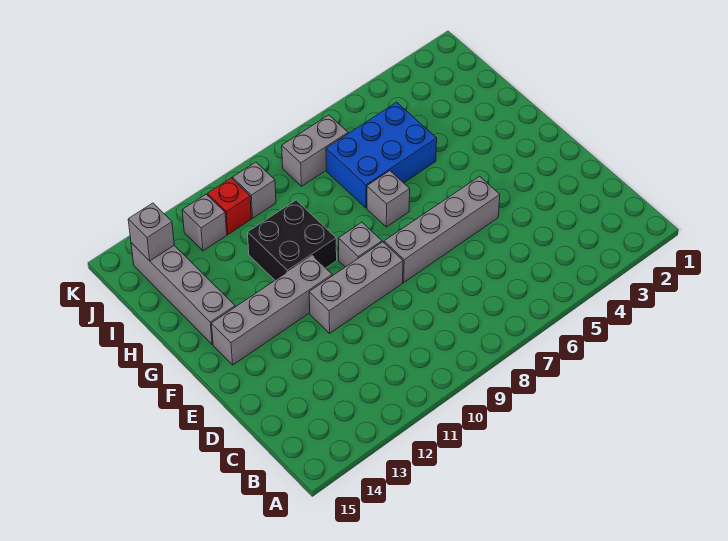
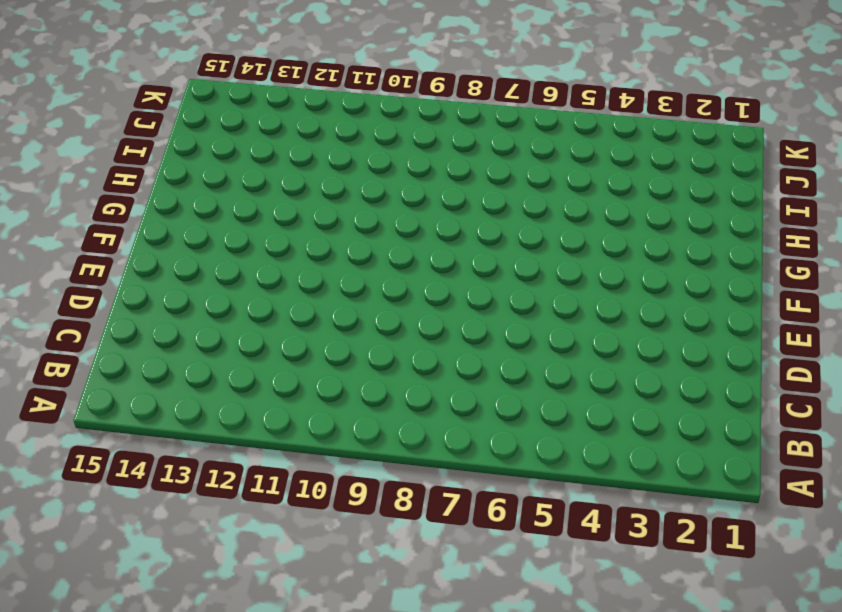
none -> grey brick E5:E8 level 1
none -> grey brick E9:E11 level 1
none -> grey brick F9 level 1

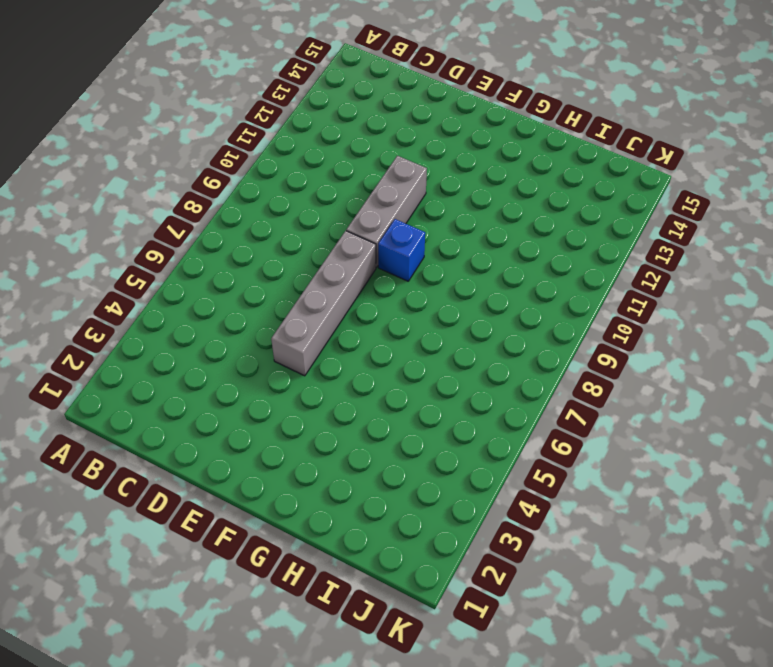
blue brick F9 level 1 -> grey brick F9 level 1
none -> grey brick F11:F14 level 1
none -> grey brick G7 level 1
none -> black brick G10:H11 level 1

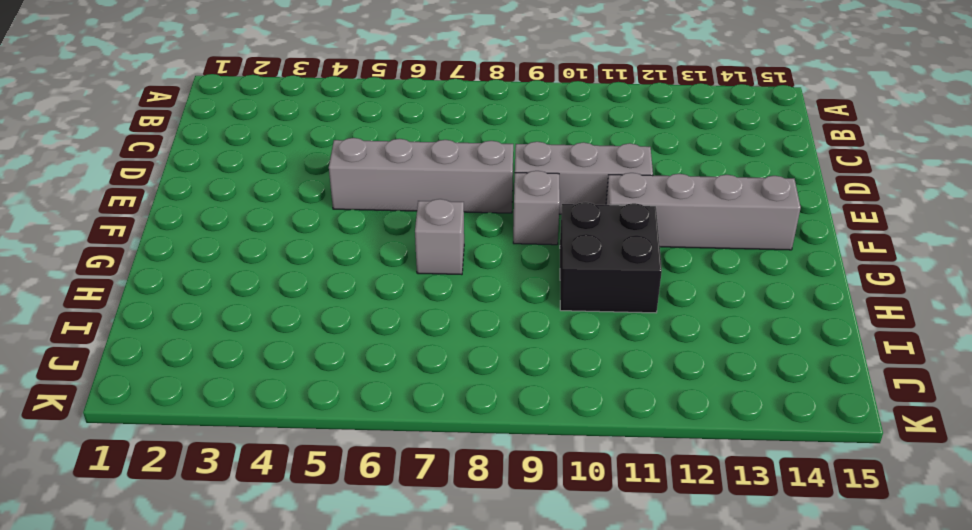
none -> grey brick G14:J14 level 1
none -> blue brick H5:I7 level 1
none -> grey brick J7:J8 level 1

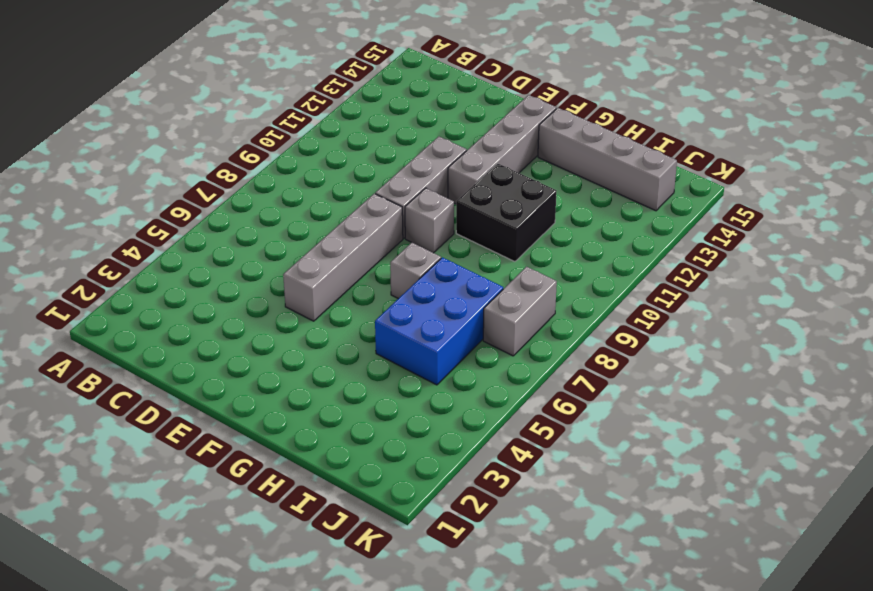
none -> grey brick J10 level 1
none -> red brick J11 level 1
none -> grey brick J12 level 1

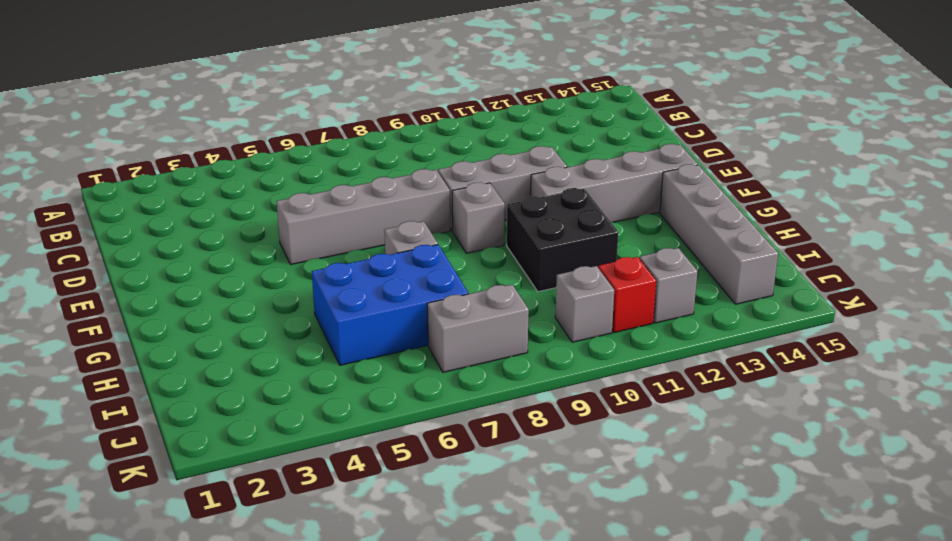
none -> grey brick J14 level 2

